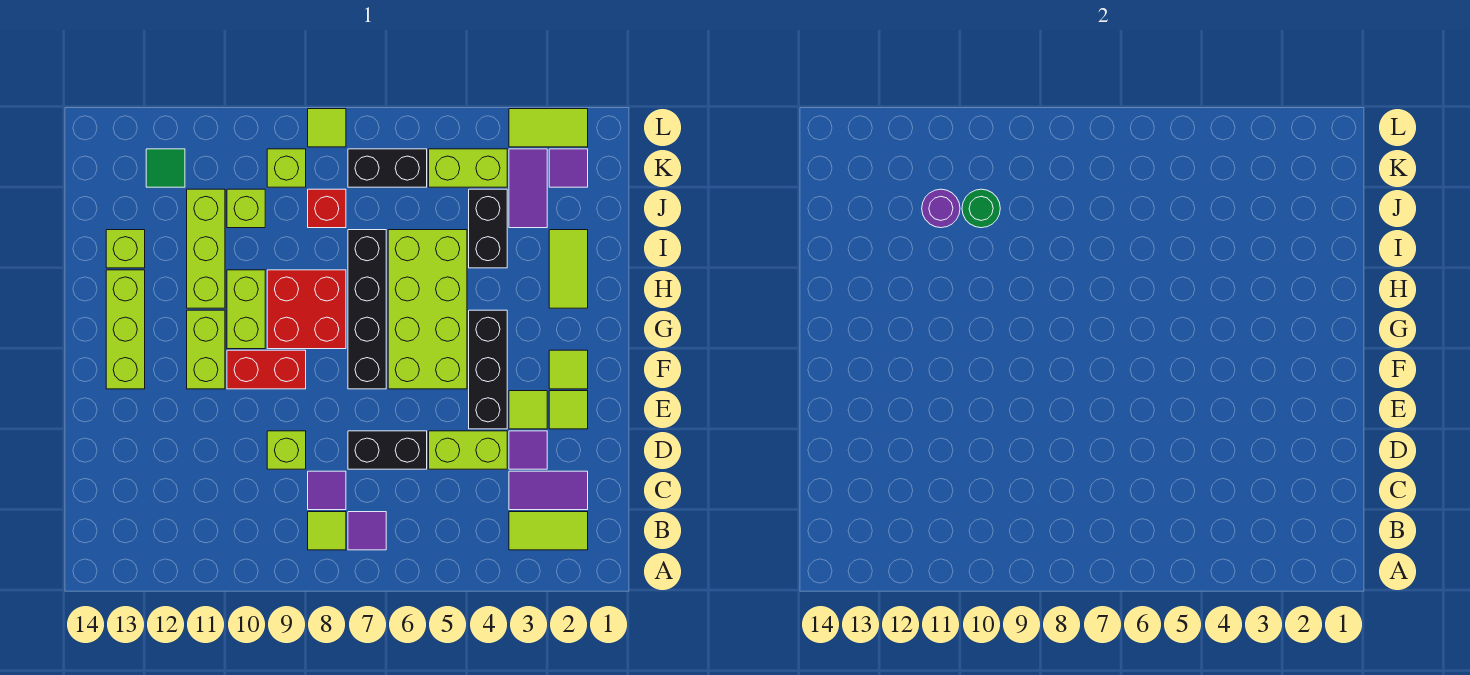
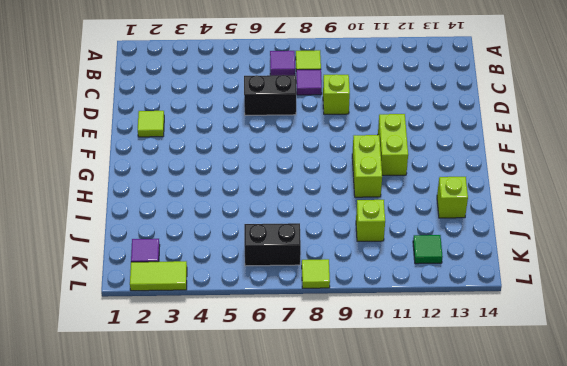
none -> lime tile B2:B3 level 1
none -> purple tile C2:C3 level 1
none -> purple tile D3 level 1
none -> lime brick D4:D5 level 1

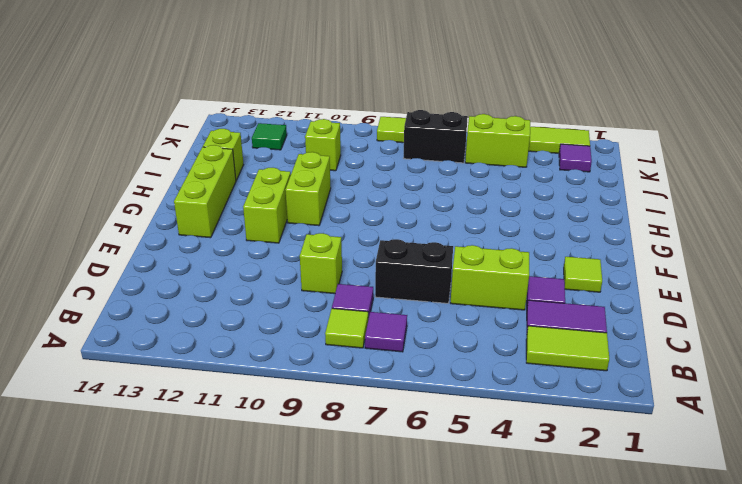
none -> lime tile E3 level 1
none -> black brick E4:G4 level 1
none -> lime tile F2 level 1
none -> lime brick F5:I6 level 1

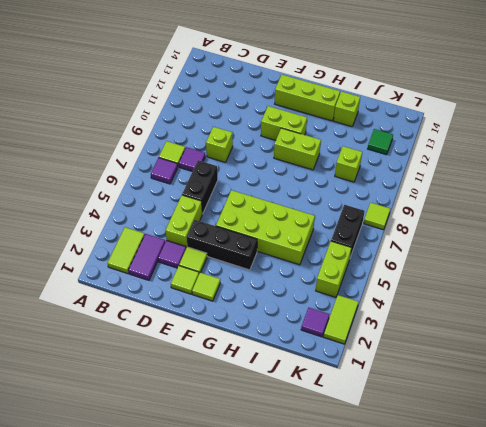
none -> black brick F7:I7 level 1
none -> red brick F9:F10 level 1
none -> red brick G8:H9 level 1
none -> lime tile H2:I2 level 1

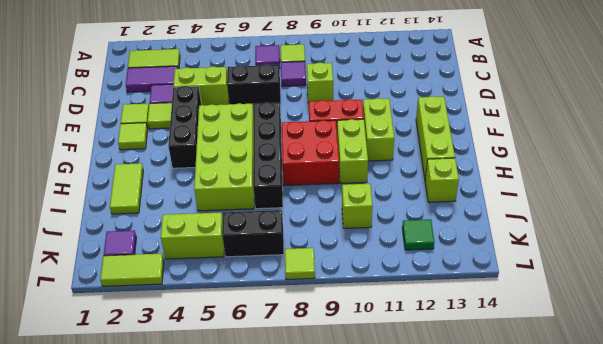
none -> lime brick H11:J11 level 1
none -> black brick I4:J4 level 1
none -> purple tile J3:K3 level 1
none -> red brick J8 level 1

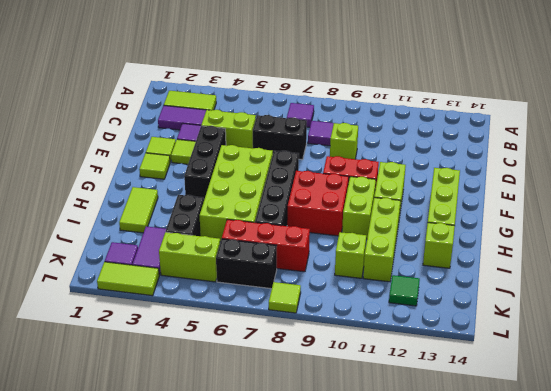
red brick J6:J8 level 1 -> red brick J8 level 1
none -> lime tile B8 level 1
none -> lime brick K9 level 1
none -> green round brick J10 level 2
none -> purple round brick J11 level 2

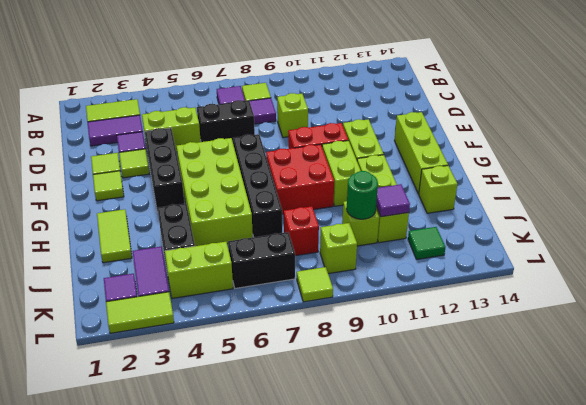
purple tile J11 level 2 -> purple round brick J11 level 2

